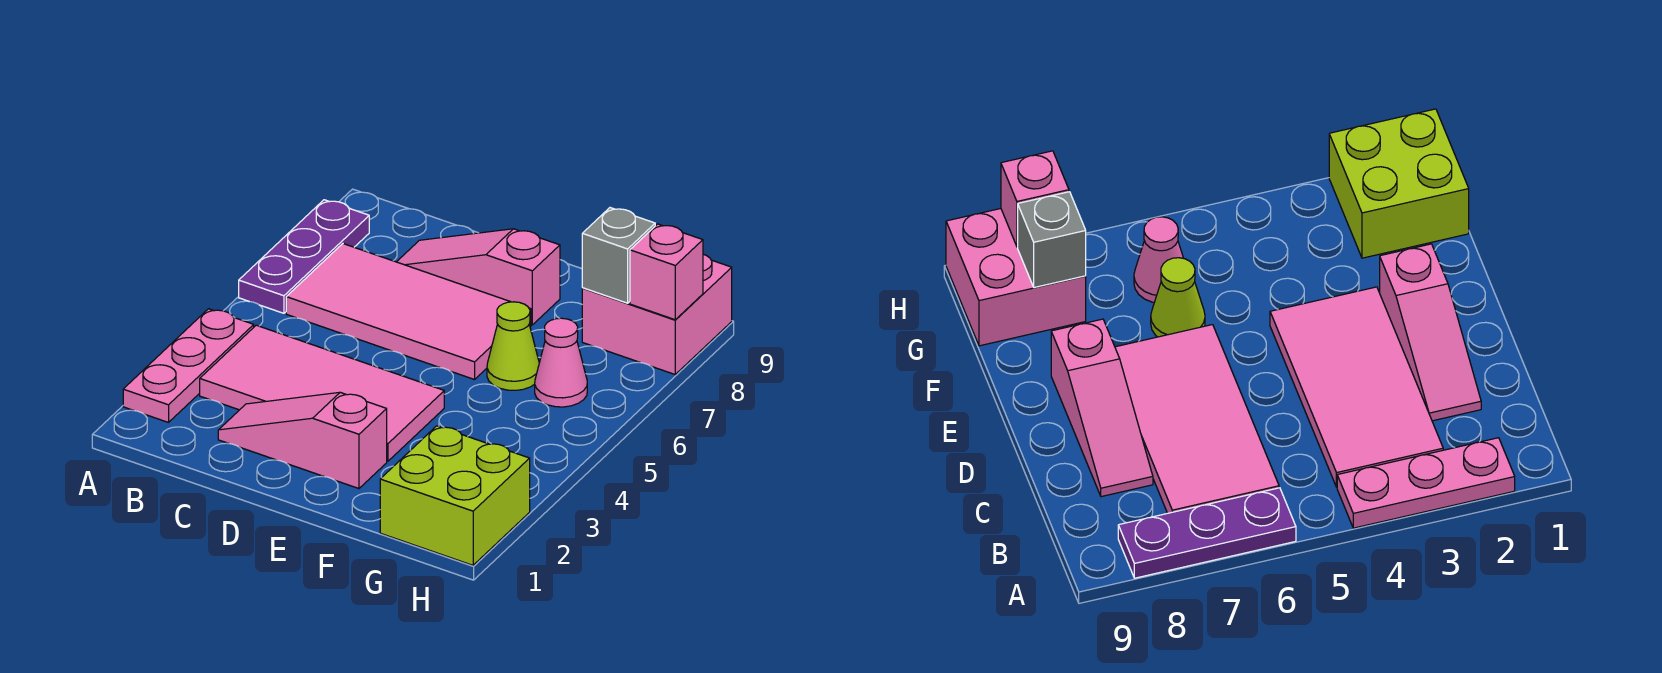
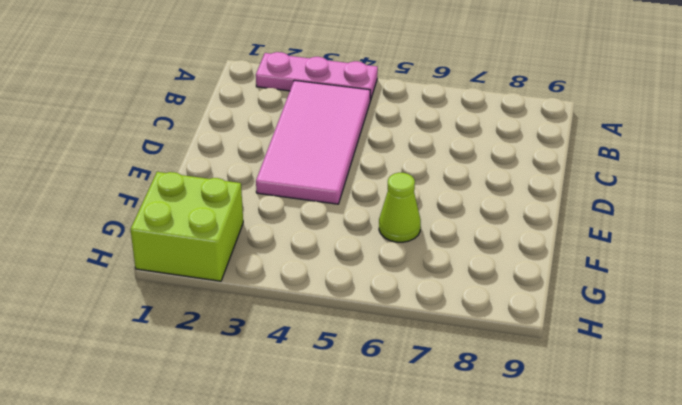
none -> purple plate A6:A8 level 1
none -> pink tile B6:E7 level 1
none -> pink slope C2:E2 level 1 top E

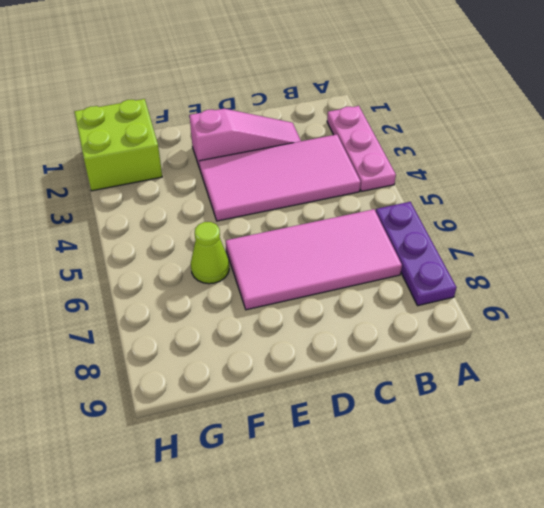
none -> pink slope C8:E8 level 1 top E
none -> pink cone G6 level 1
none -> pink brick G8:H9 level 1

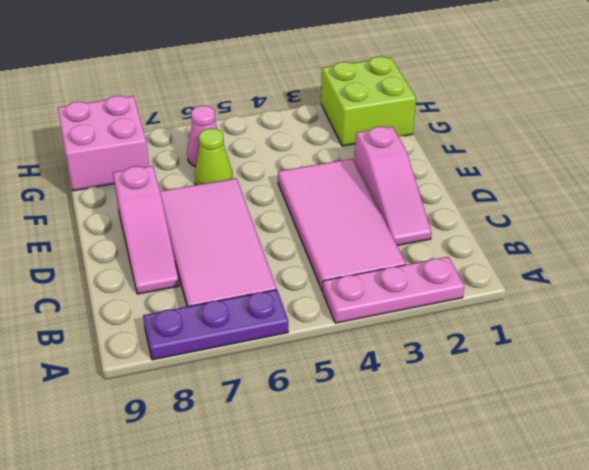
none -> grey brick G8 level 2
none -> pink brick H8 level 2

